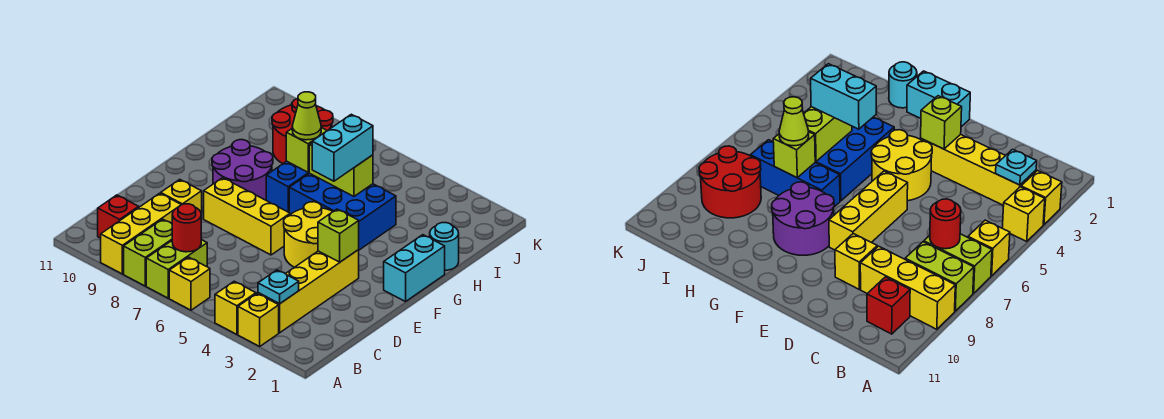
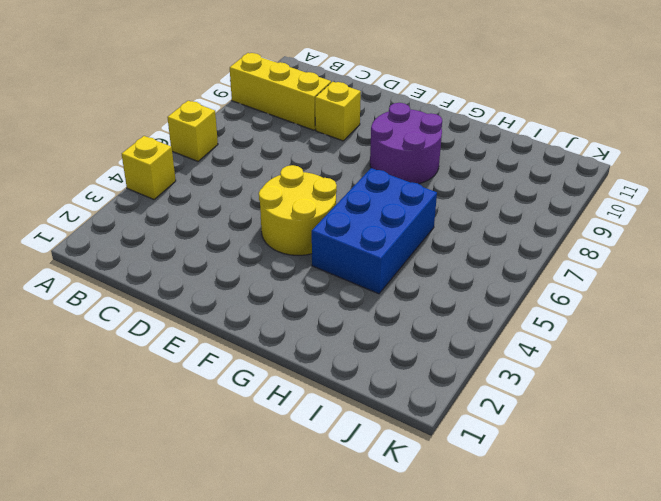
none -> yellow brick A3 level 1
none -> lime brick A7:B7 level 1
none -> lime brick A8:B8 level 1

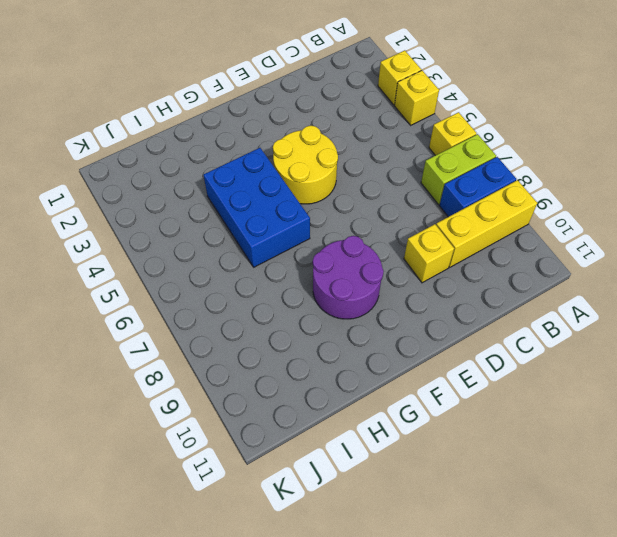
blue brick A8:B8 level 1 -> lime brick A8:B8 level 1
none -> yellow brick B3:E3 level 1
none -> red brick B10 level 1
none -> yellow brick E6:E8 level 1

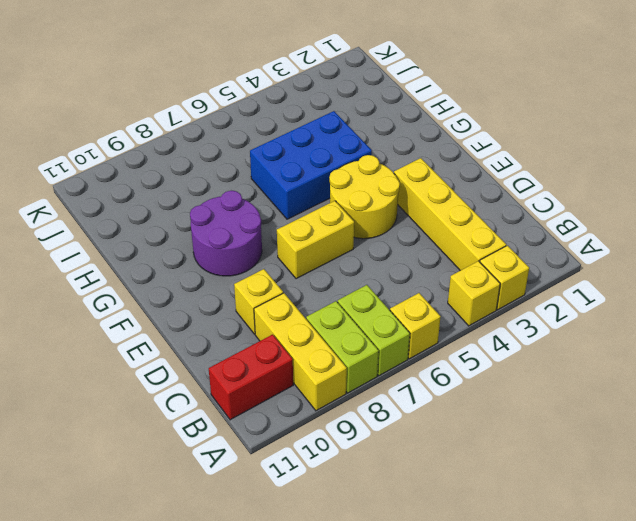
red brick B10:B11 level 1 -> red brick B10 level 1
yellow brick E6:E7 level 1 -> yellow brick E6:E8 level 1
none -> cyan brick F1:G1 level 1
none -> blue brick G7:I7 level 1
none -> cyan round brick H1 level 1

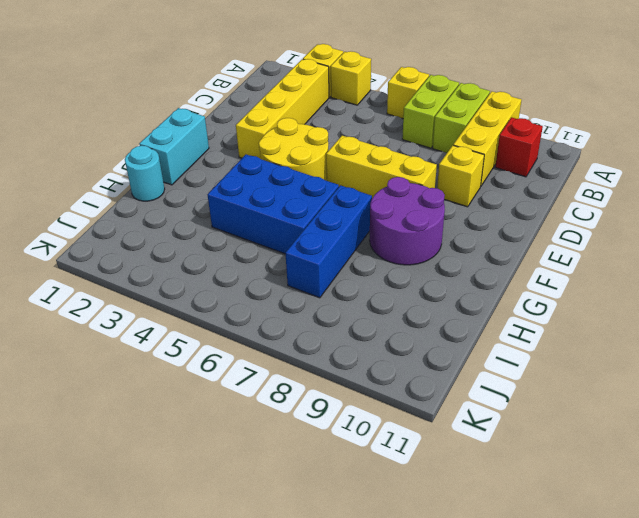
none -> red round brick I8:J9 level 1
none -> cyan plate B3 level 2
none -> red round brick B7 level 2

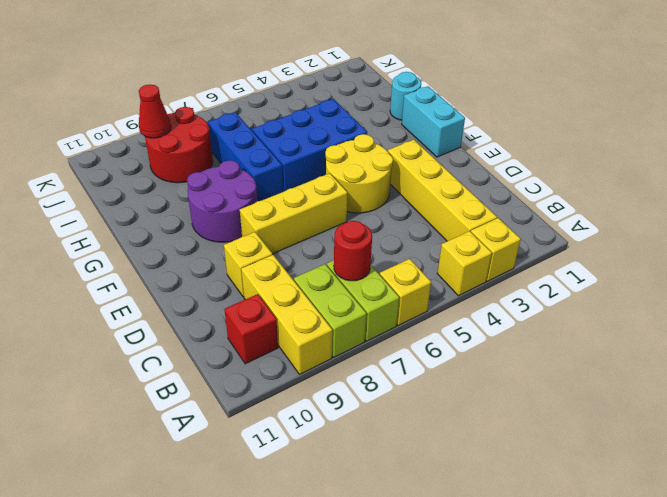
red cone J9 level 2 -> none
none -> cyan plate B3 level 2
none -> lime brick E3 level 2
none -> lime brick H5:H6 level 2

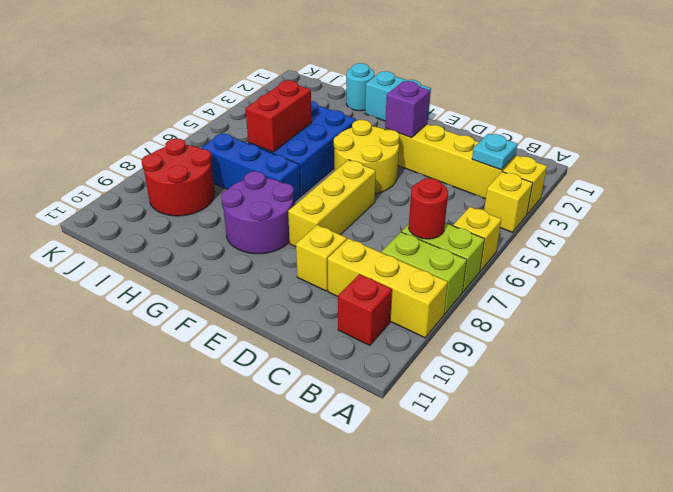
purple brick E3 level 2 -> lime brick E3 level 2
red brick H5:H6 level 2 -> lime brick H5:H6 level 2
none -> lime brick H7 level 2
none -> cyan brick G5:H5 level 3
none -> lime cone H7 level 3

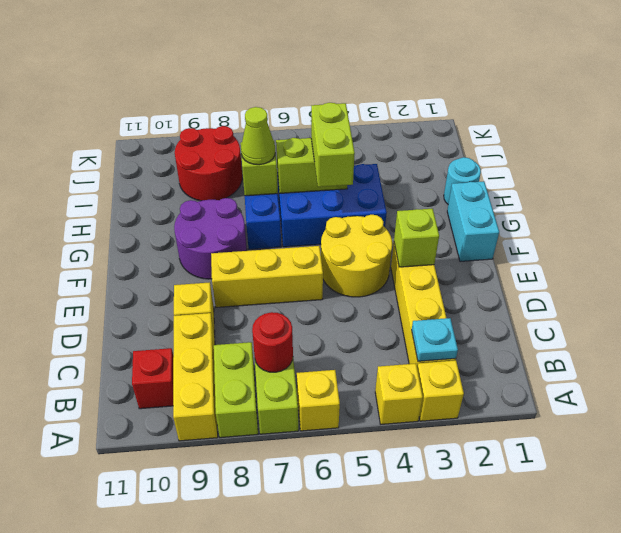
lime brick G5:H5 level 3 -> cyan brick G5:H5 level 3

